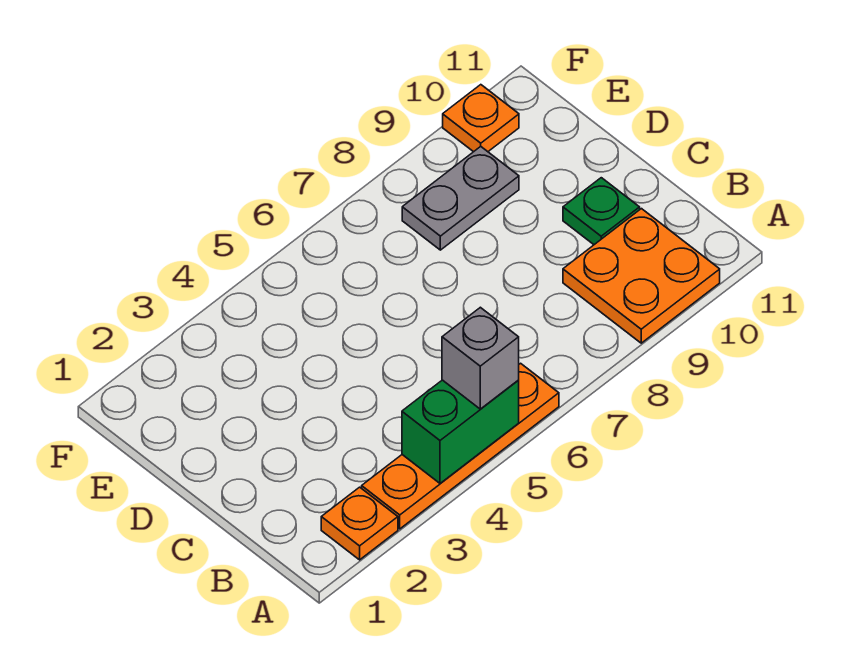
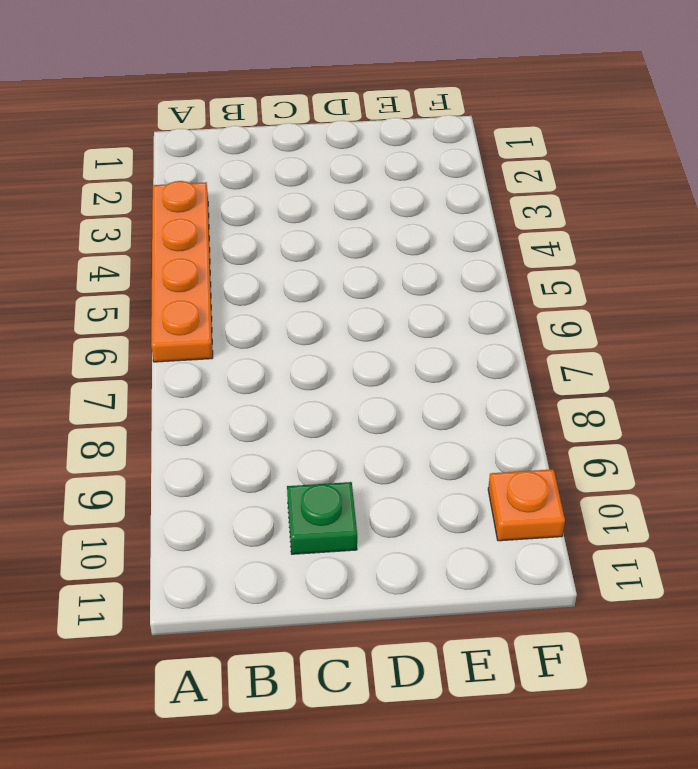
none -> orange plate A2 level 1
none -> orange plate A9:B10 level 1

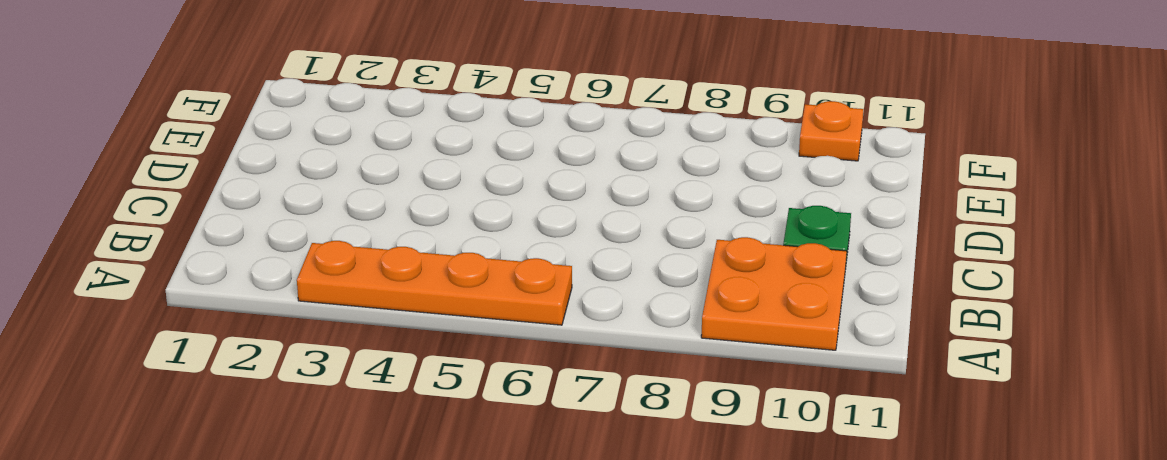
none -> orange plate A2 level 1
none -> grey plate E8:E9 level 1

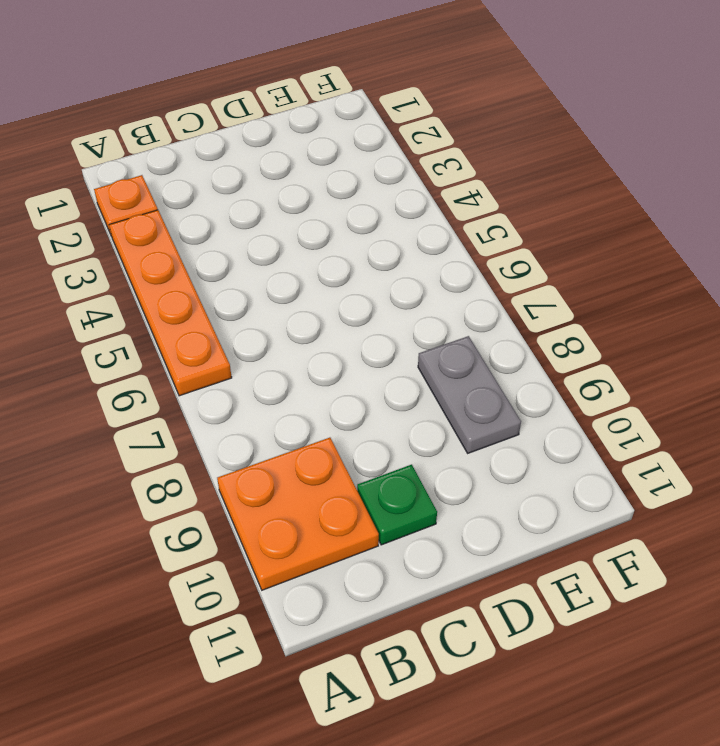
none -> orange plate F10 level 1
none -> green brick A4:A5 level 2

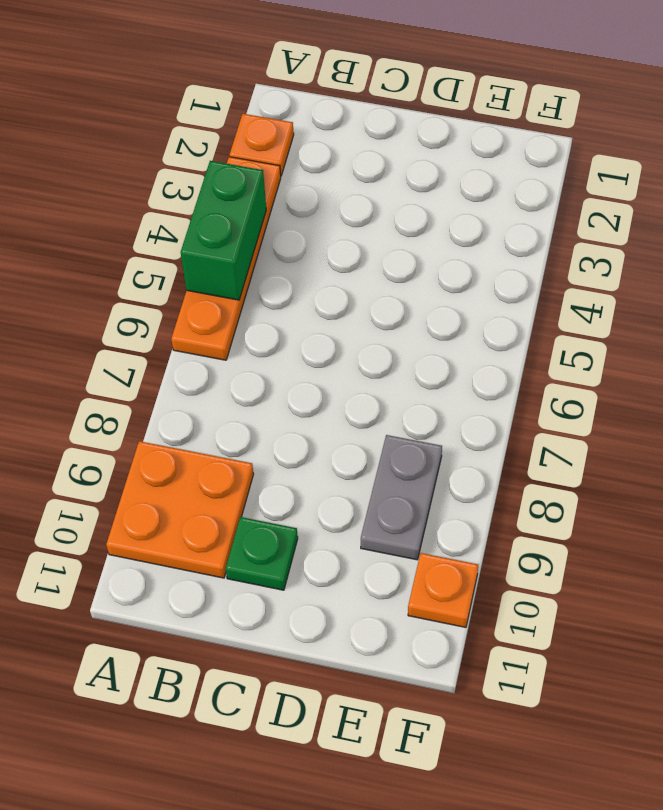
none -> grey brick A5 level 3

